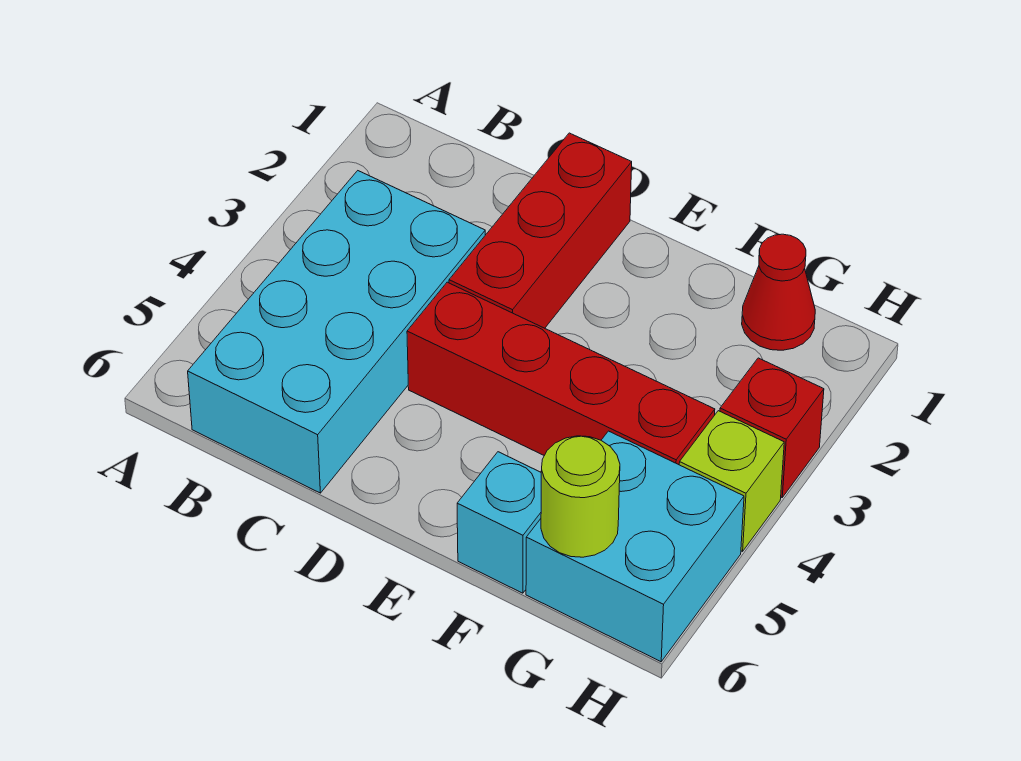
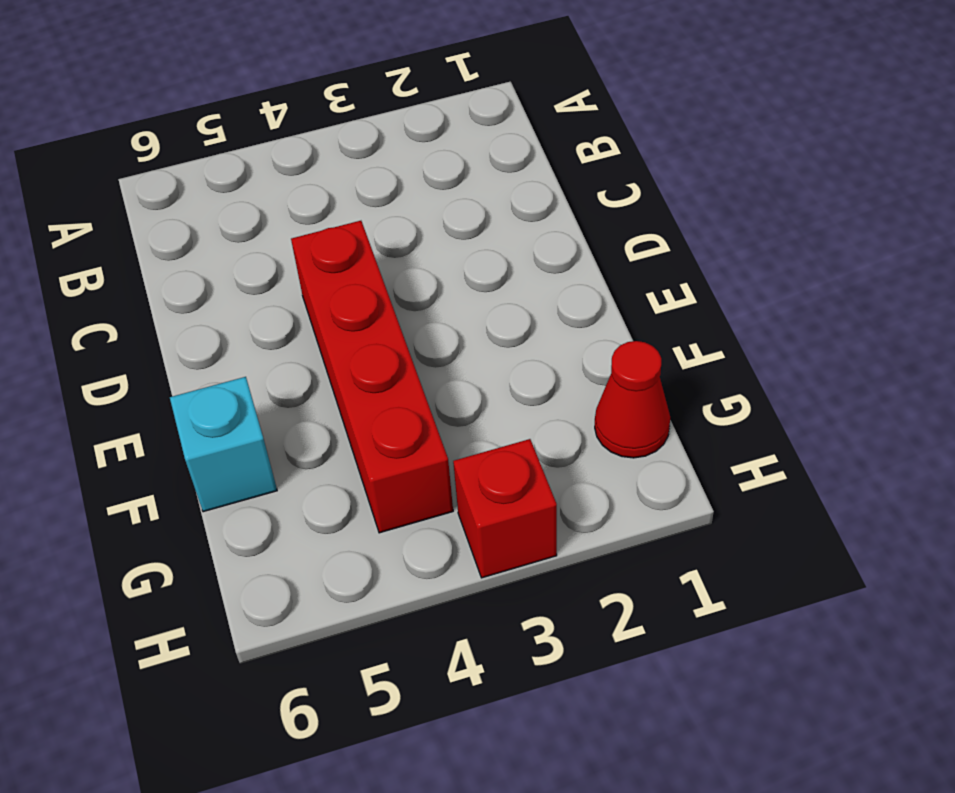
none -> cyan brick B3:C6 level 1
none -> red brick D1:D3 level 1

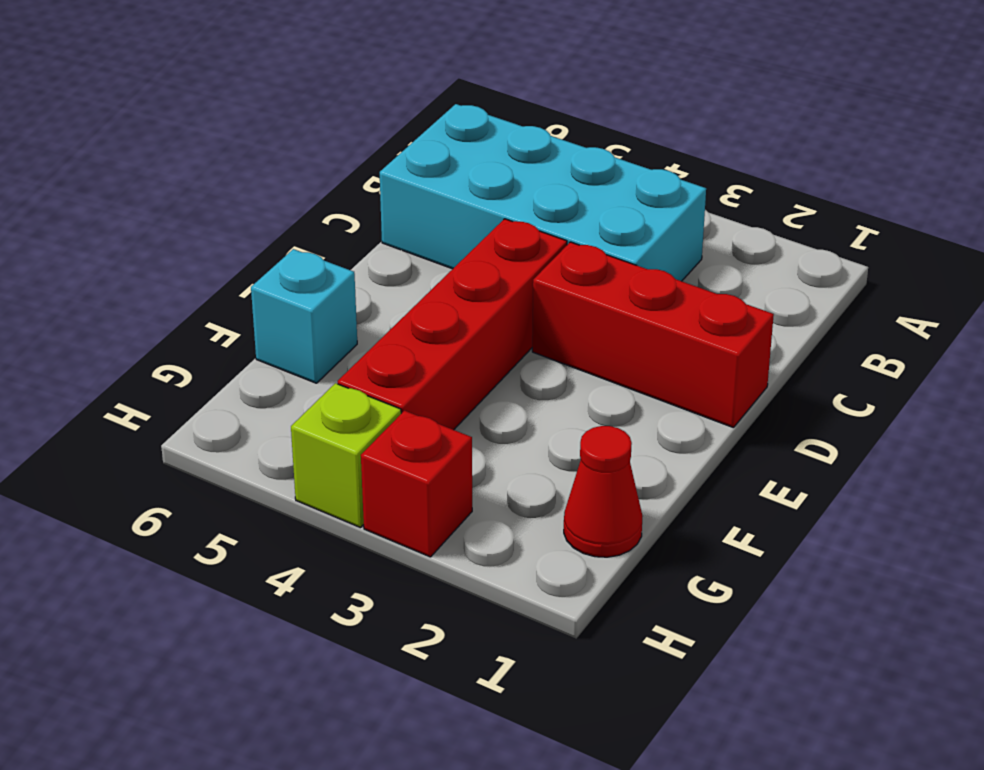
none -> cyan brick G5:H6 level 1
none -> lime round brick G6 level 2

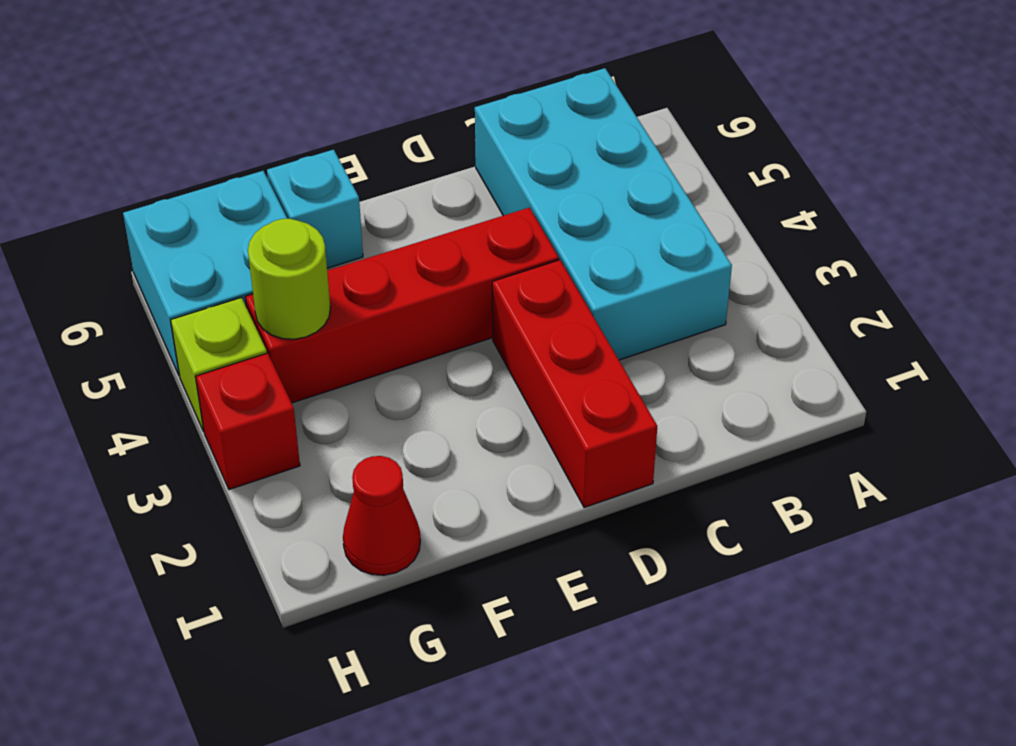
lime round brick G4 level 2 -> lime round brick G6 level 2

